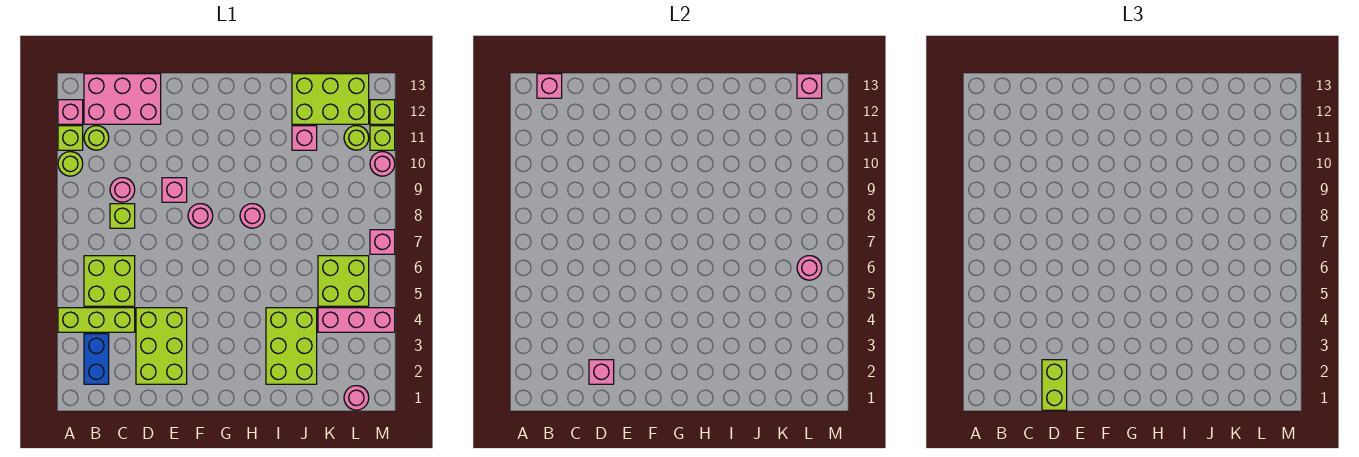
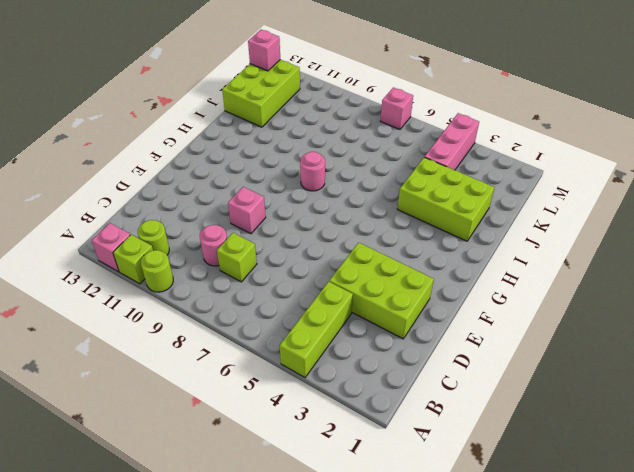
none -> blue brick B2:B3 level 1
none -> lime brick B5:C6 level 1
none -> pink brick B12:D13 level 1
none -> pink round brick F8 level 1

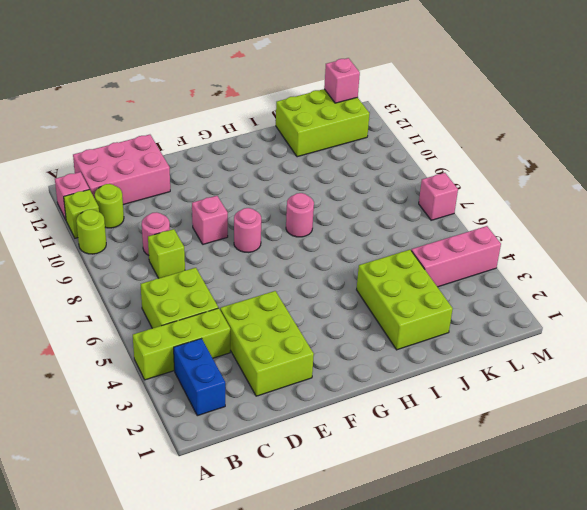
none -> pink brick J11 level 1
none -> lime brick K5:L6 level 1
none -> pink round brick L1 level 1
none -> lime round brick L11 level 1

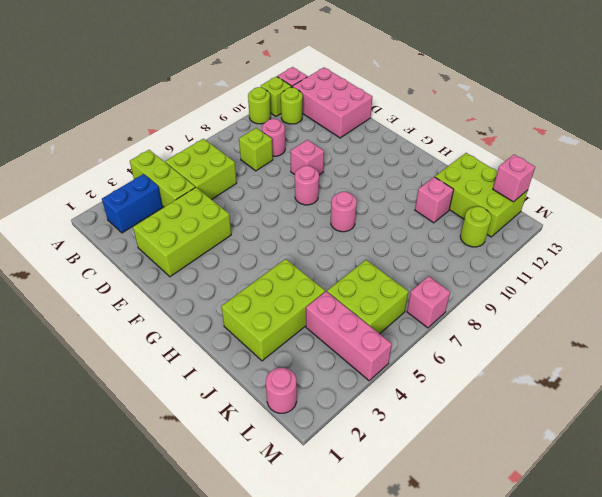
none -> pink round brick M10 level 1
none -> lime brick M11 level 1
none -> lime brick M12 level 1
none -> pink brick B13 level 2

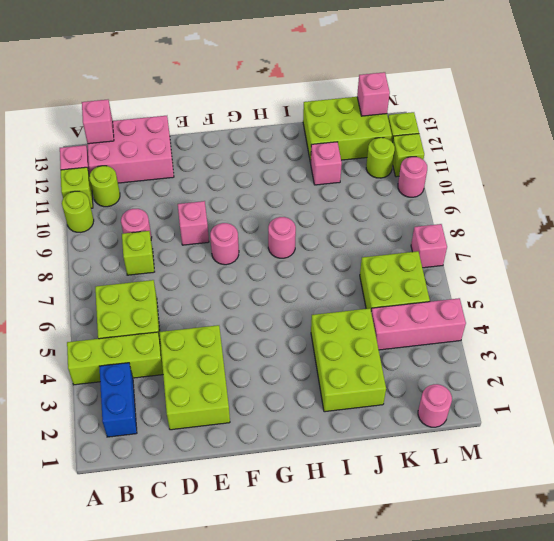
none -> pink brick D2 level 2
none -> pink round brick L6 level 2
none -> lime brick D1:D2 level 3

